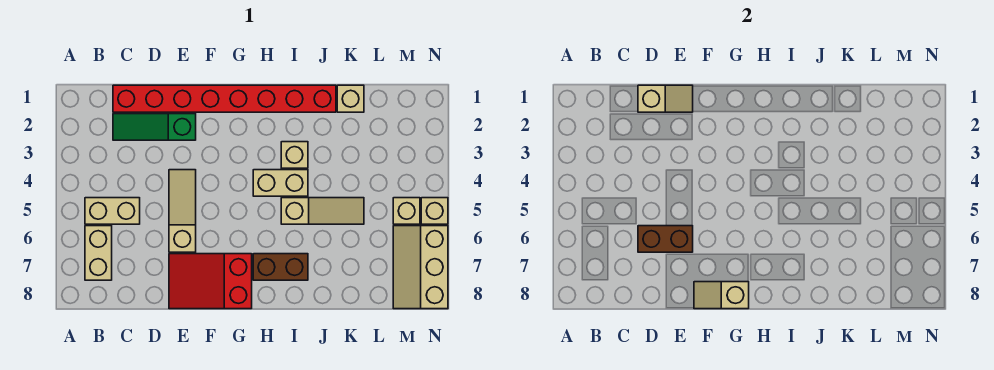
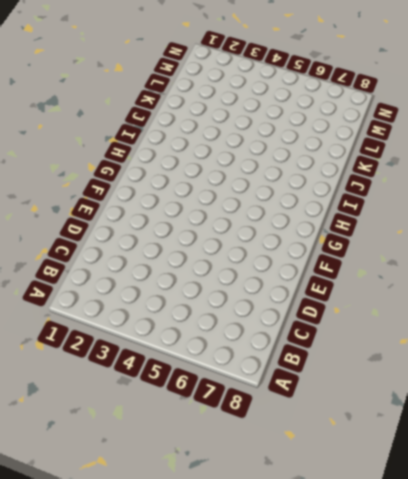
none -> tan brick B5:C5 level 1
none -> tan brick B6:B7 level 1
none -> red brick C1:J1 level 1

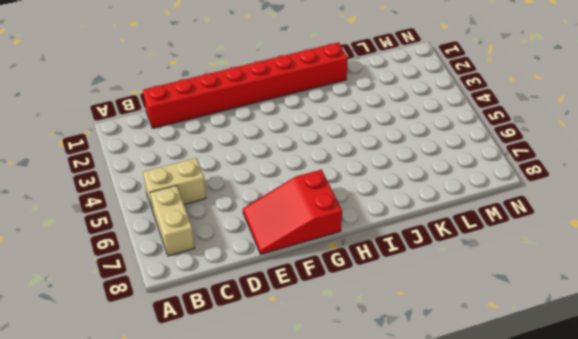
none -> green slope C2:E2 level 1 top E
none -> tan slope E4:E6 level 1 top 6
none -> tan brick H4:I4 level 1

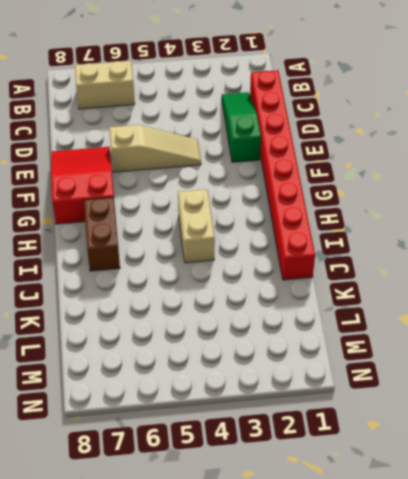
none -> tan brick B5:C5 level 1
none -> tan brick I3 level 1
none -> tan slope I5:K5 level 1 top I

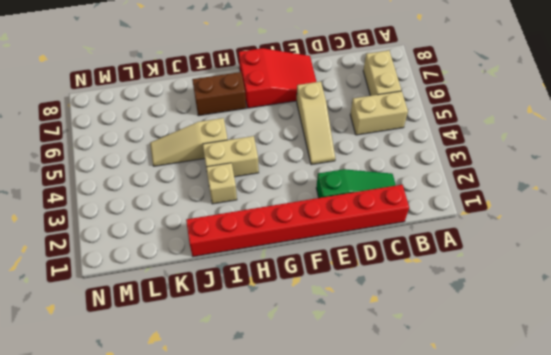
none -> tan brick K1 level 1
none -> tan brick M5 level 1
none -> tan slope M6:N8 level 1 top N

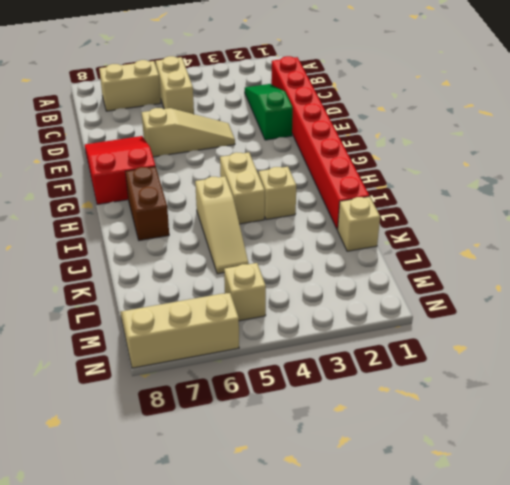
none -> tan brick N5 level 1
none -> tan slope D1:E1 level 2 top D
none -> brown brick D6:E6 level 2

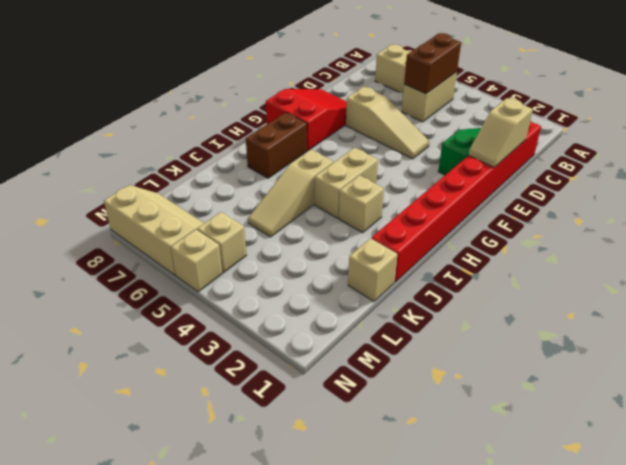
brown brick B5:C5 level 2 -> brown brick D6:E6 level 2
none -> tan slope F8:G8 level 2 top G

